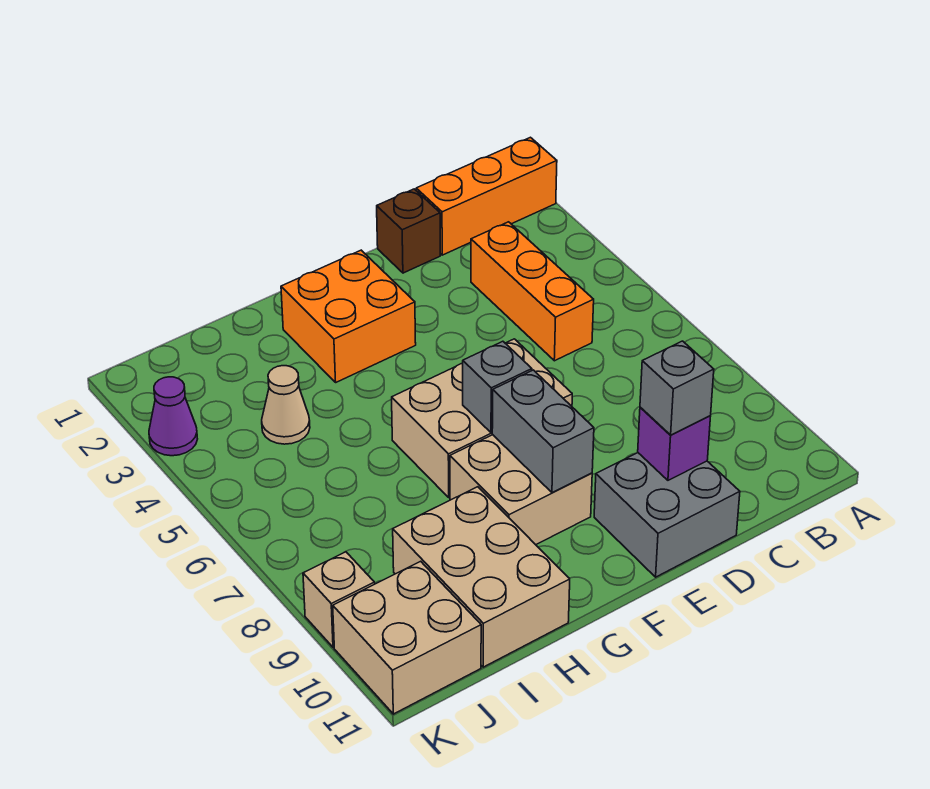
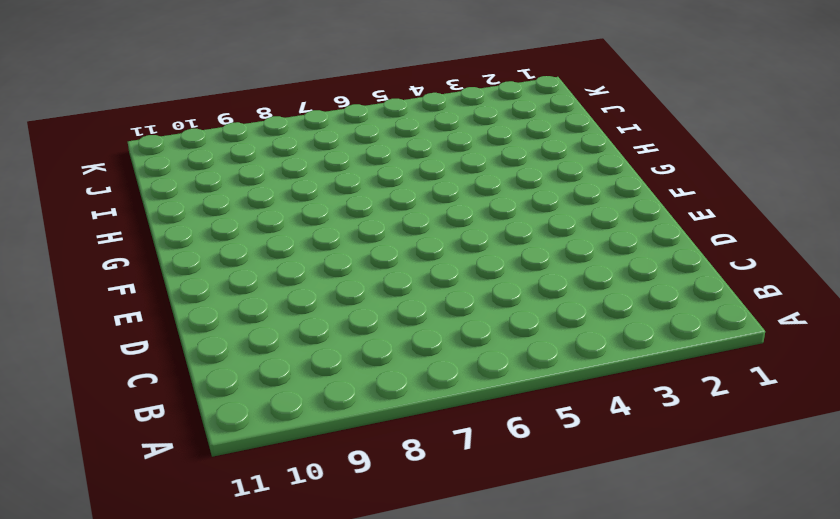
none -> orange brick A1:C1 level 1
none -> orange brick C3:C5 level 1
none -> brown brick D1 level 1

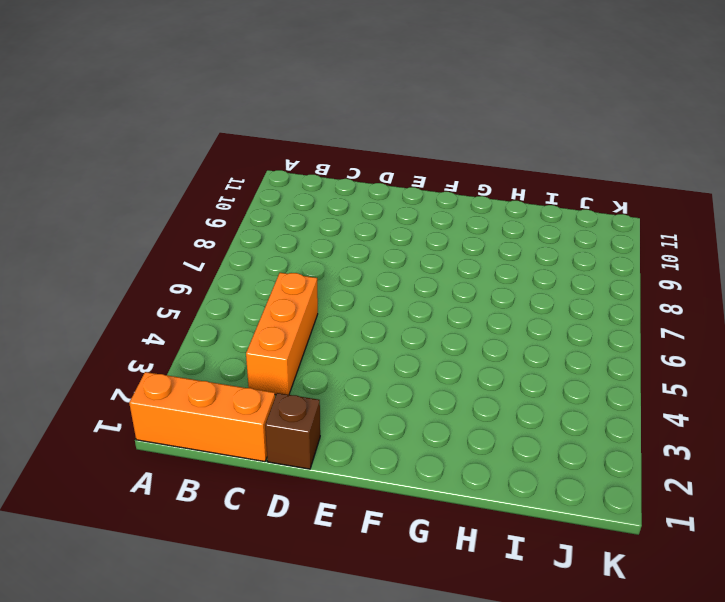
none -> grey brick D10:E11 level 1
none -> tan brick E6:G7 level 1
none -> orange brick F2:G3 level 1

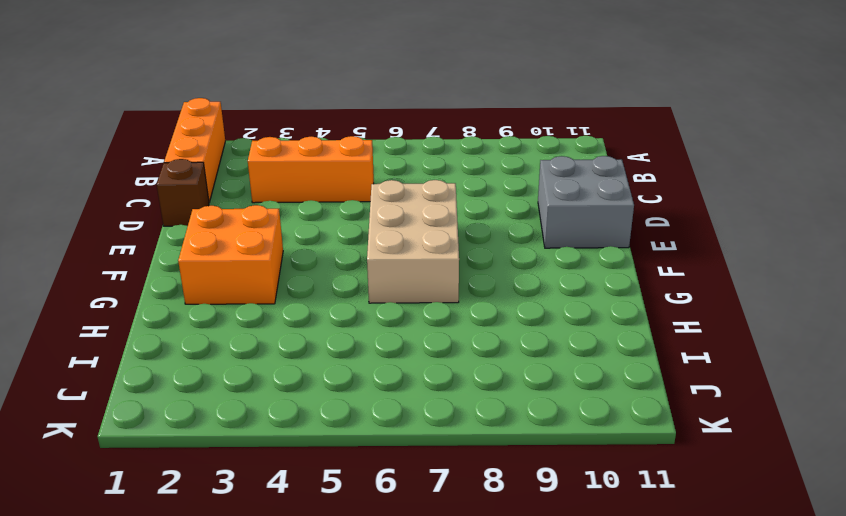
none -> tan brick F8:G9 level 1
none -> tan brick H9:I11 level 1
none -> tan cone I4 level 1

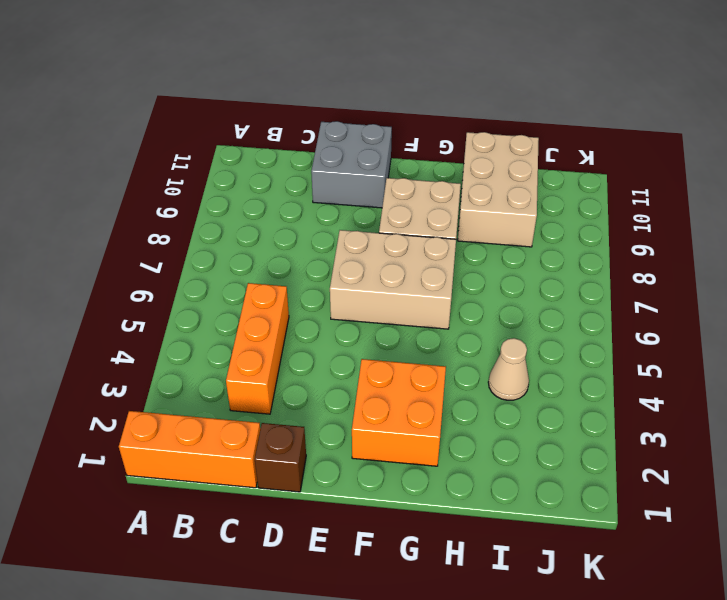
none -> tan brick J10:K11 level 1
none -> purple cone K3 level 1
none -> tan brick K9 level 1

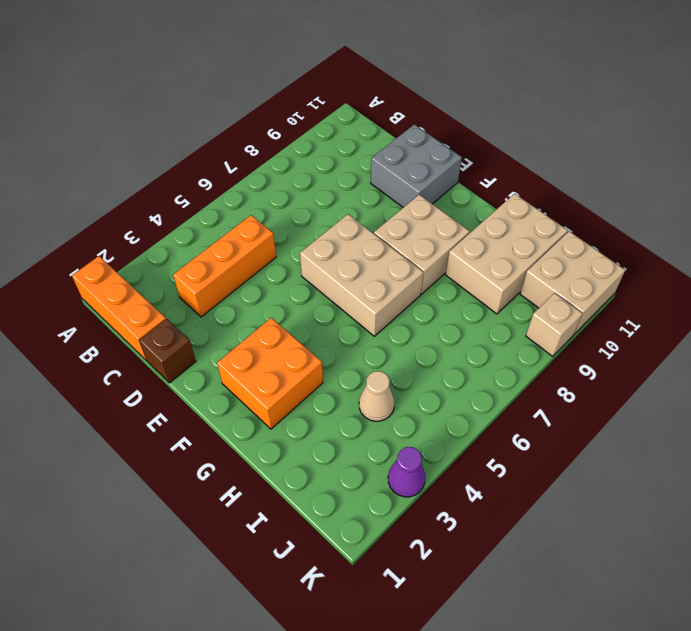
none -> purple brick D10 level 2
none -> grey brick F7 level 2
none -> grey brick F8:F9 level 2

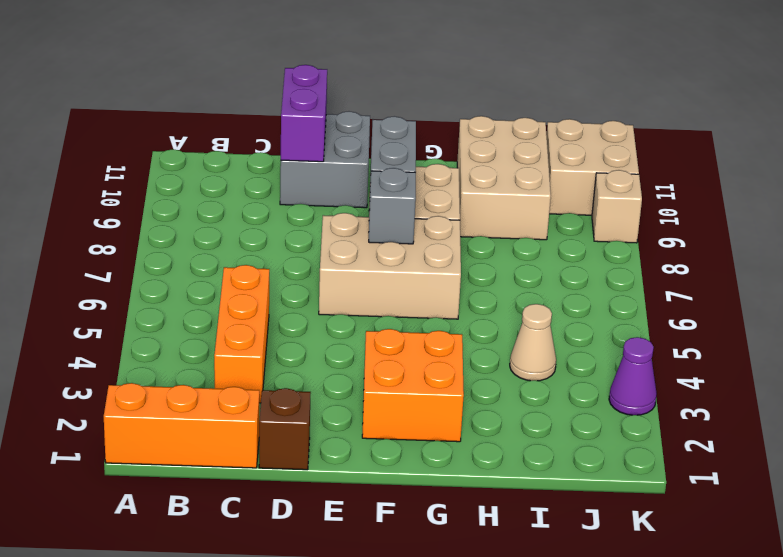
purple brick D10:D11 level 2 -> purple brick D10 level 2
none -> grey brick D10 level 3

